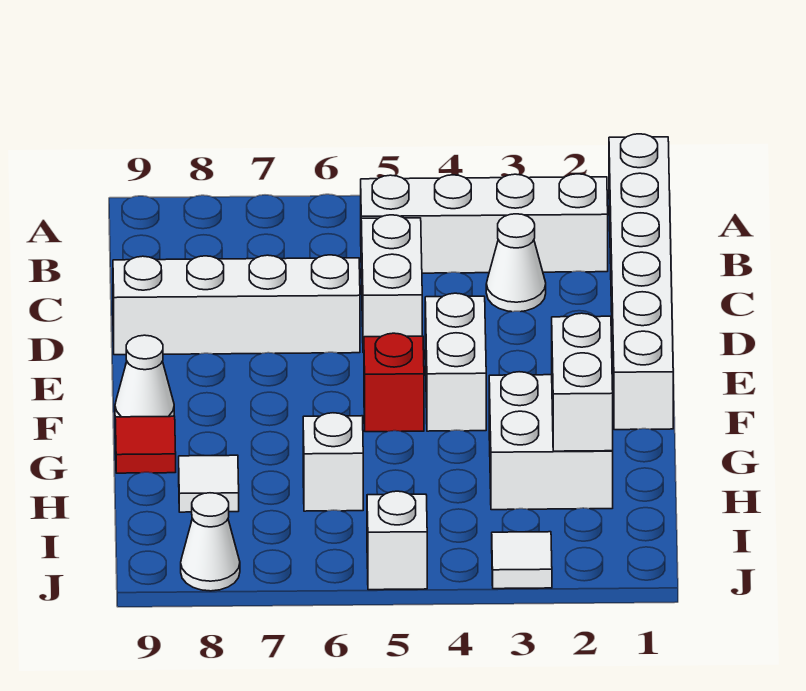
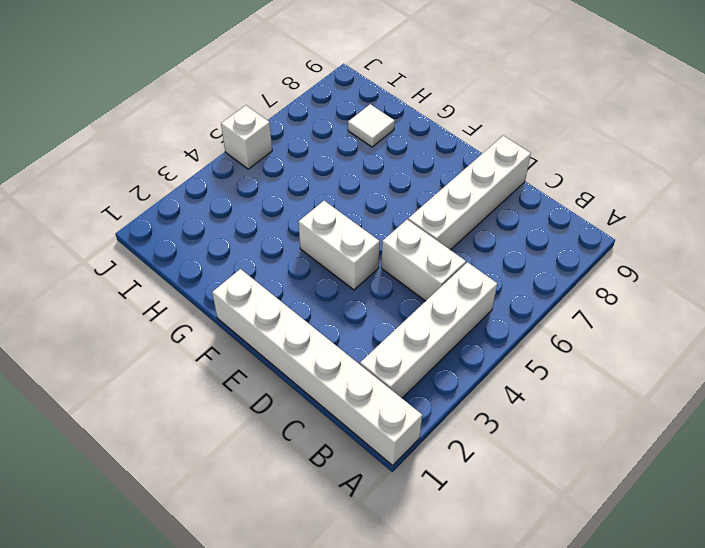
none -> white cone C3 level 1
none -> red brick F5 level 1
none -> white cone F9 level 1

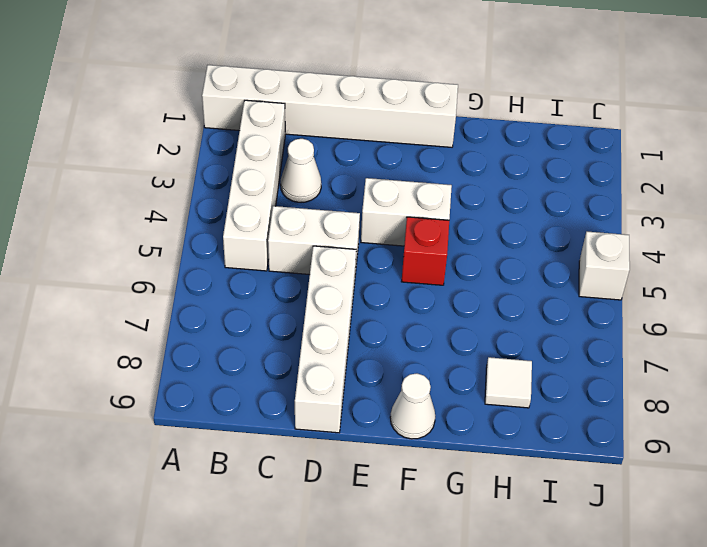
none -> white brick G2:H3 level 1
none -> red tile G9 level 1
none -> white brick H6 level 1

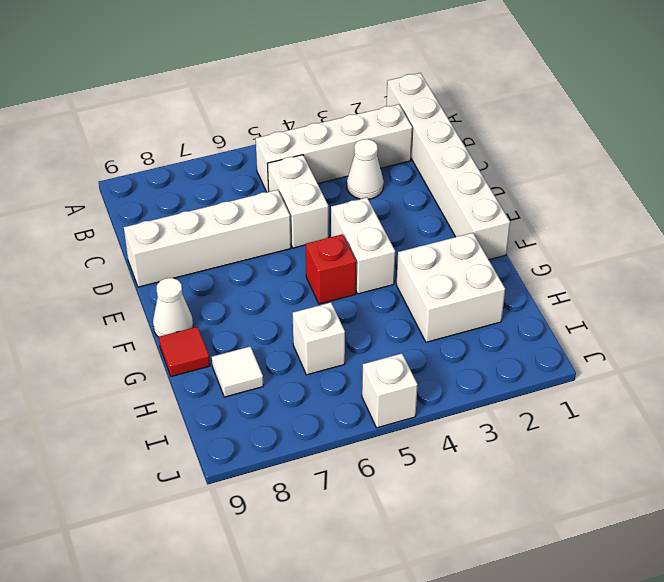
none -> white tile J3 level 1
none -> white cone J8 level 1
none -> white brick G2:H2 level 2

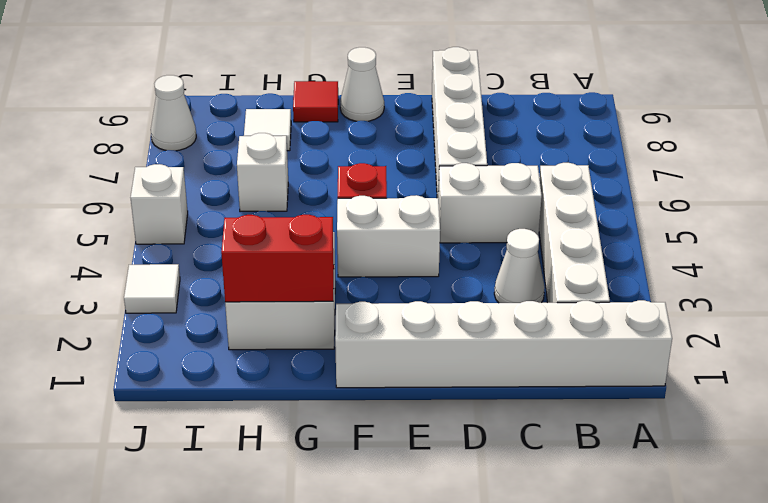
red brick G2:H2 level 2 -> white brick G2:H2 level 2

